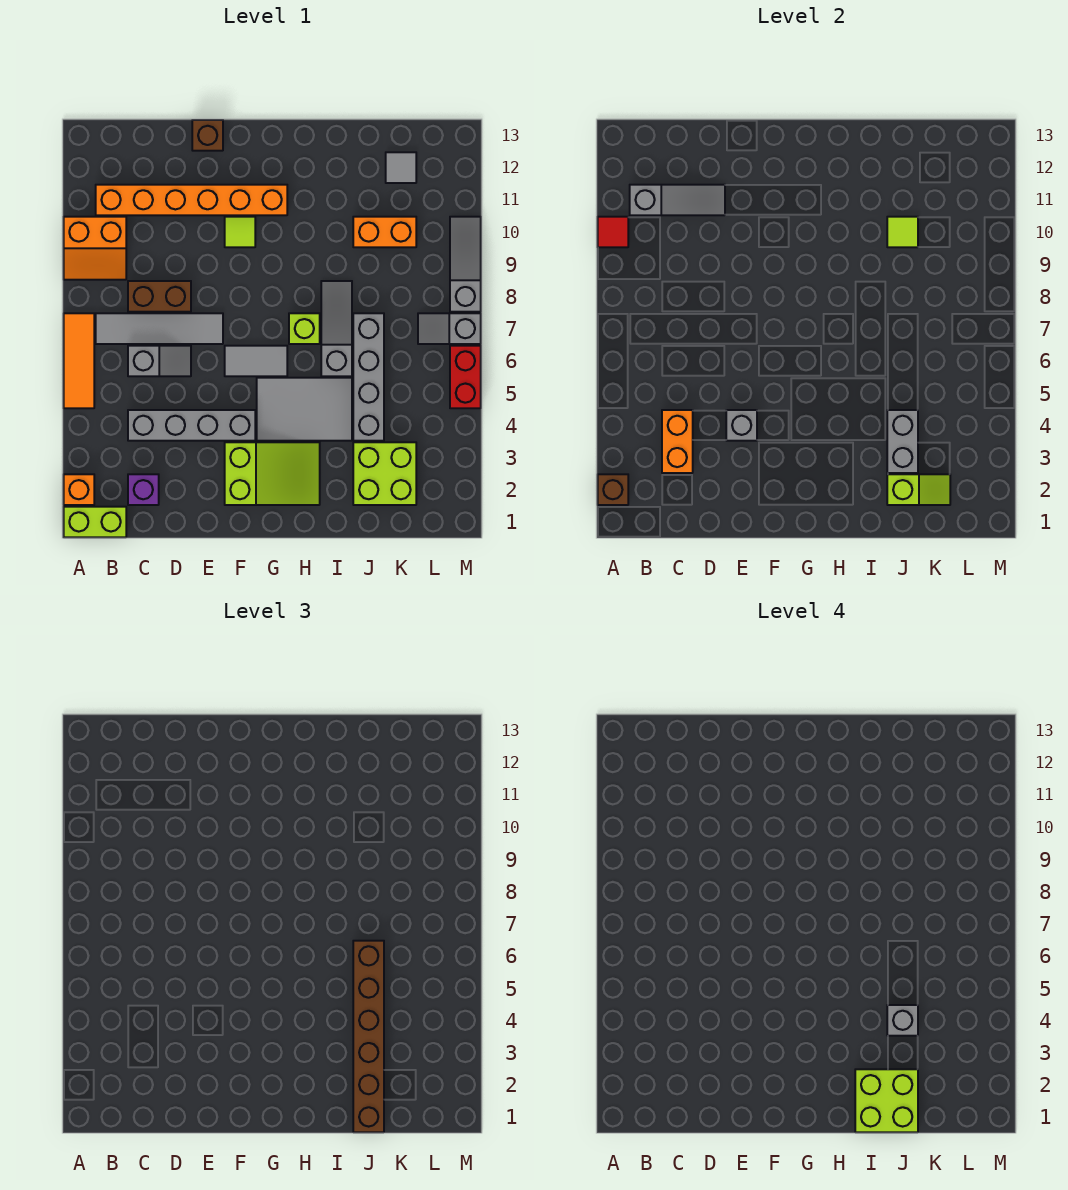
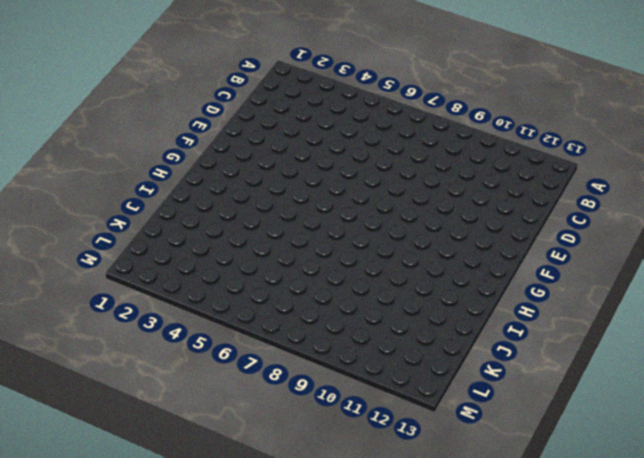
none -> lime brick A1:B1 level 1
none -> orange brick A2 level 1
none -> orange tile A5:A7 level 1
none -> orange slope A9:B10 level 1 top 10

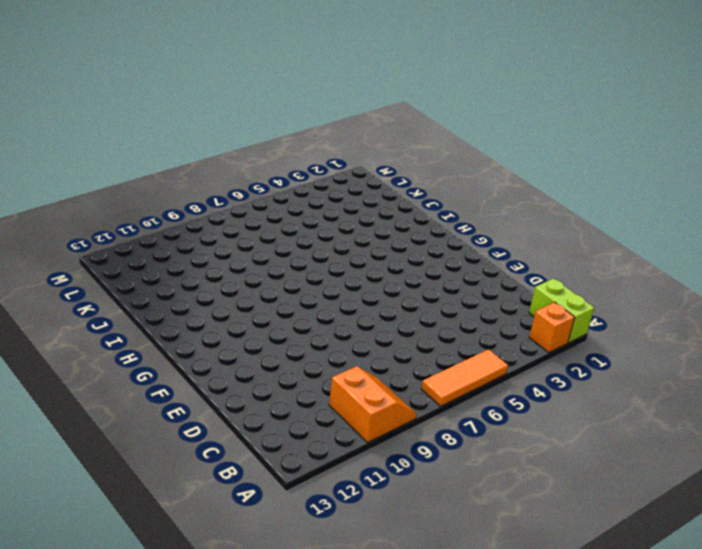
none -> grey tile B7:E7 level 1
none -> orange brick B11:G11 level 1
none -> purple brick C2 level 1
none -> grey brick C4:F4 level 1

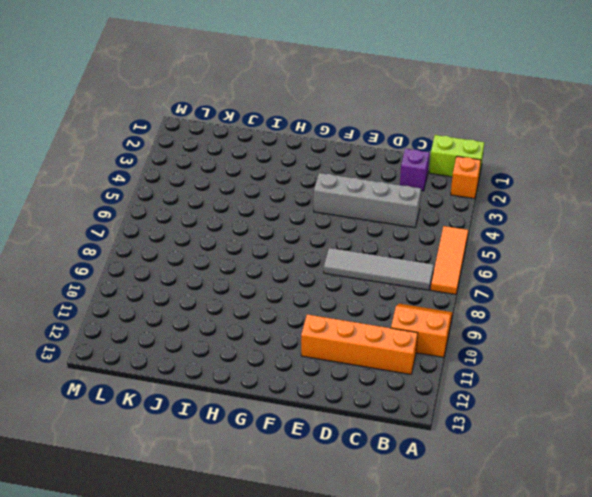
orange brick B11:E11 level 1 -> orange brick B11:G11 level 1
none -> grey slope C6:D6 level 1 top C
none -> brown brick C8:D8 level 1
none -> brown brick E13 level 1
none -> lime slope F2:H3 level 1 top F

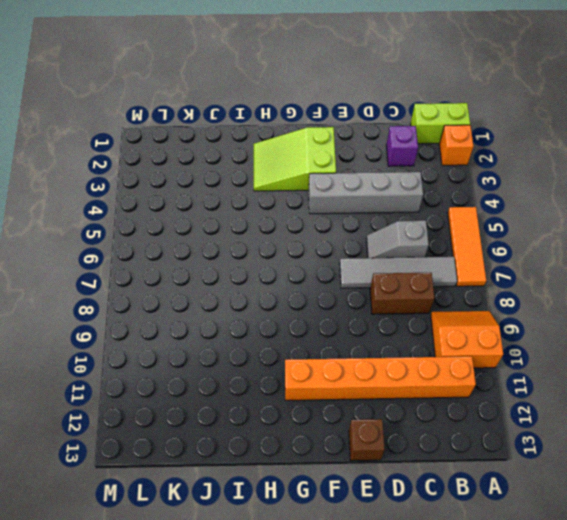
none -> grey tile F6:G6 level 1
none -> lime tile F10 level 1
none -> grey tile G4:I5 level 1
none -> lime brick H7 level 1

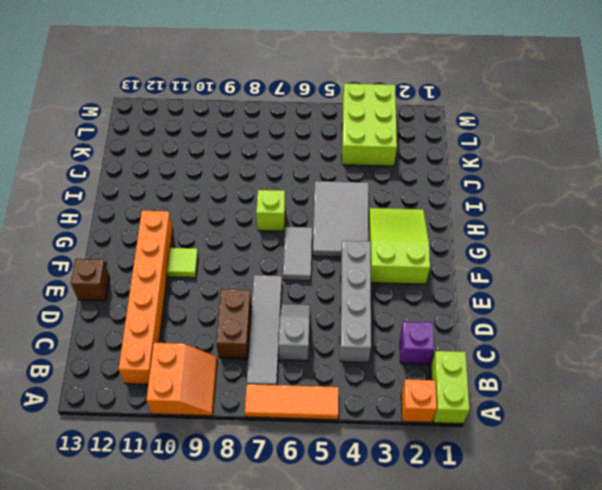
lime brick K3:M4 level 1 -> lime brick J2:K3 level 1
none -> grey slope I6:I8 level 1 top 6
none -> grey brick J4:J7 level 1
none -> orange brick J10:K10 level 1
none -> grey tile K12 level 1

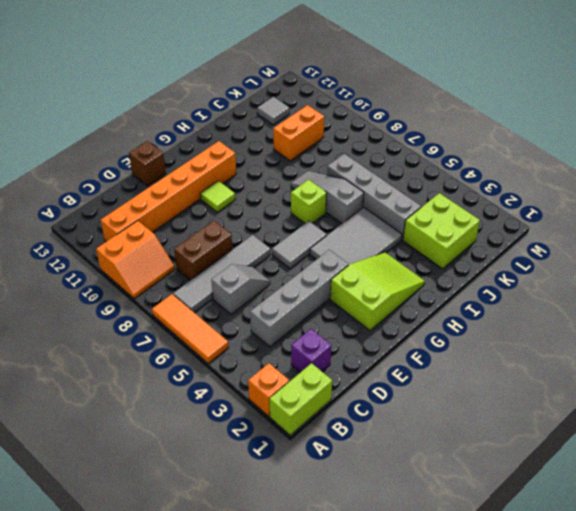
none -> grey slope L7:M7 level 1 top M
none -> red brick M5:M6 level 1
none -> grey slope M8:M10 level 1 top 8
none -> brown brick A2 level 2

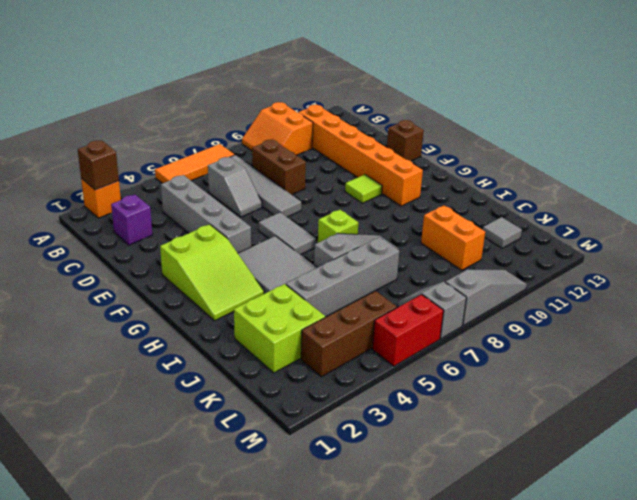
brown brick L3:L5 level 1 -> none
none -> lime brick A1:B1 level 1
none -> red tile A10 level 2
none -> grey slope B11:D11 level 2 top B
none -> orange brick C3:C4 level 2

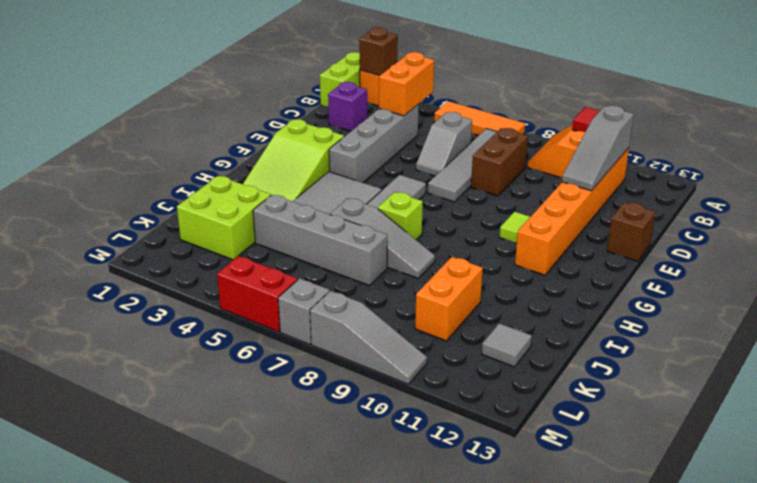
orange brick B4:C4 level 2 -> orange brick C3:C4 level 2
none -> grey brick E4 level 2
none -> lime slope J2:K2 level 2 top J
none -> grey brick J3:J4 level 2
none -> lime tile J10 level 2

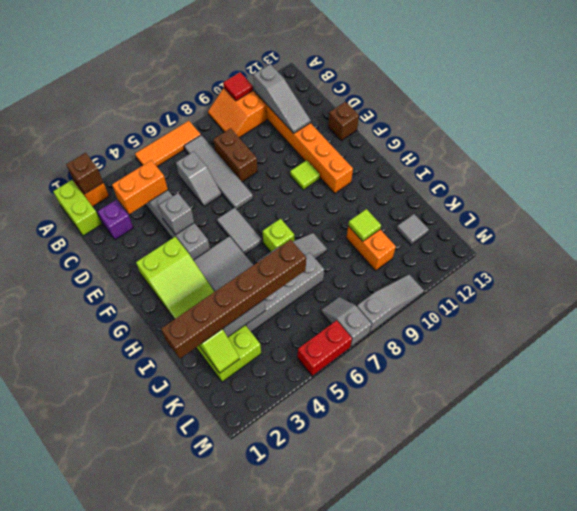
none -> lime brick I1:J2 level 4
none -> grey brick J4 level 4

